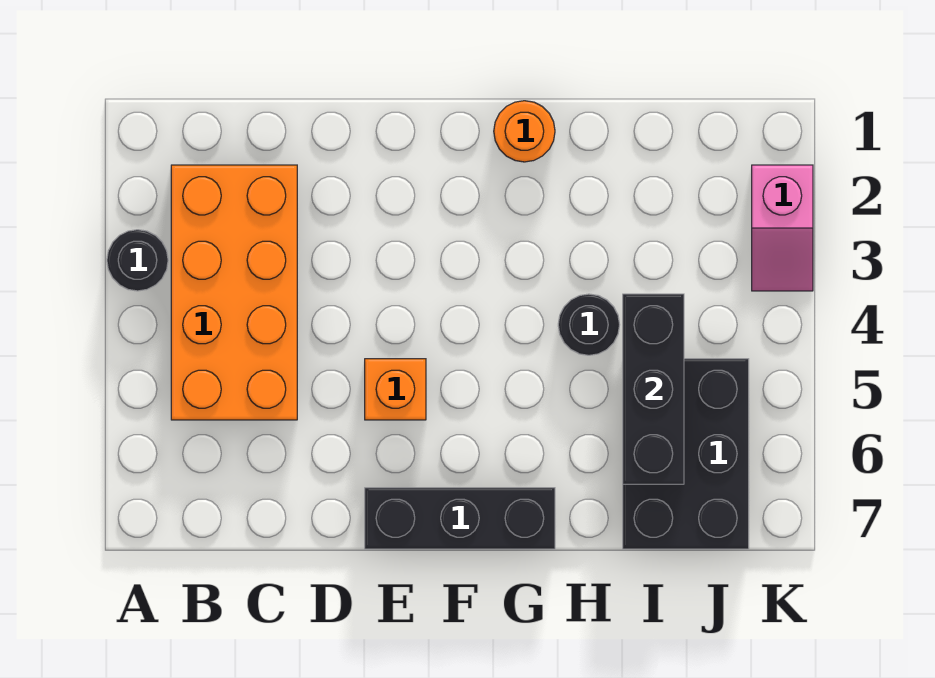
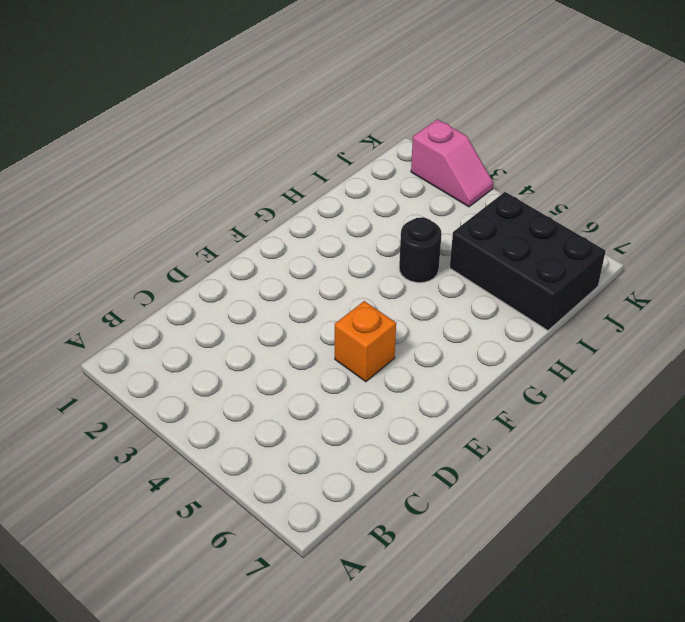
none -> black round brick A3 level 1
none -> orange brick B2:C5 level 1

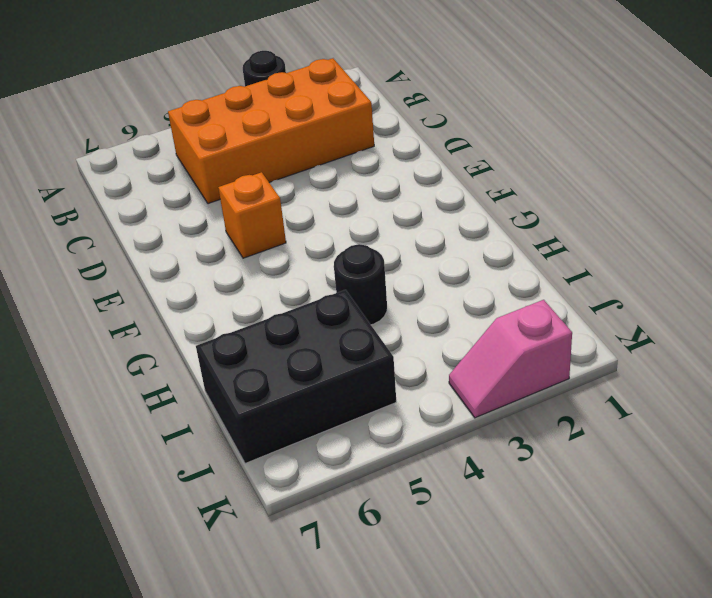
none -> black brick E7:G7 level 1
none -> orange round brick G1 level 1

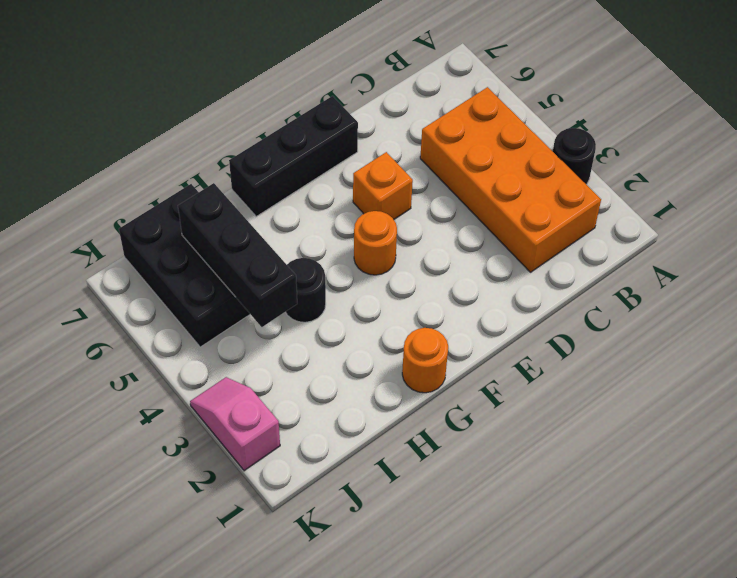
orange round brick F4 level 1 -> none

